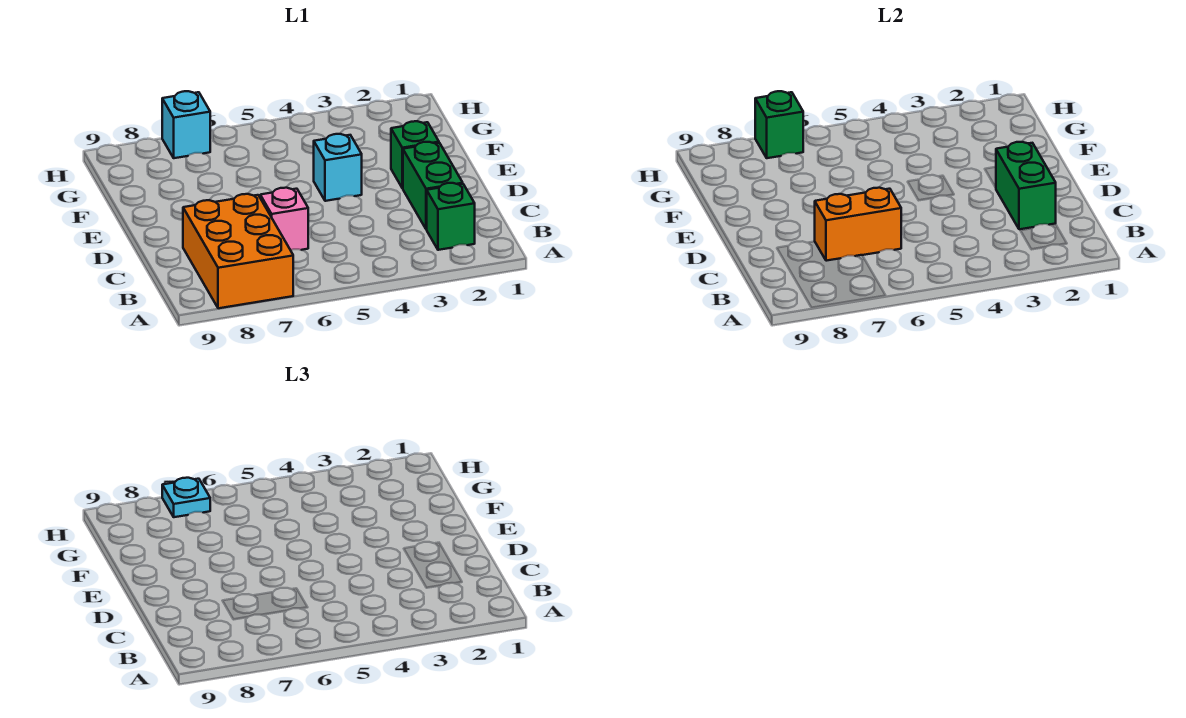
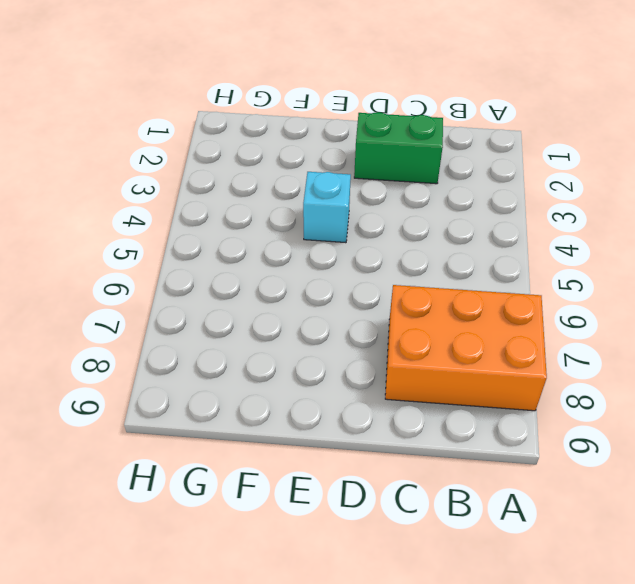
none -> green brick B2 level 1
none -> pink brick C6 level 1

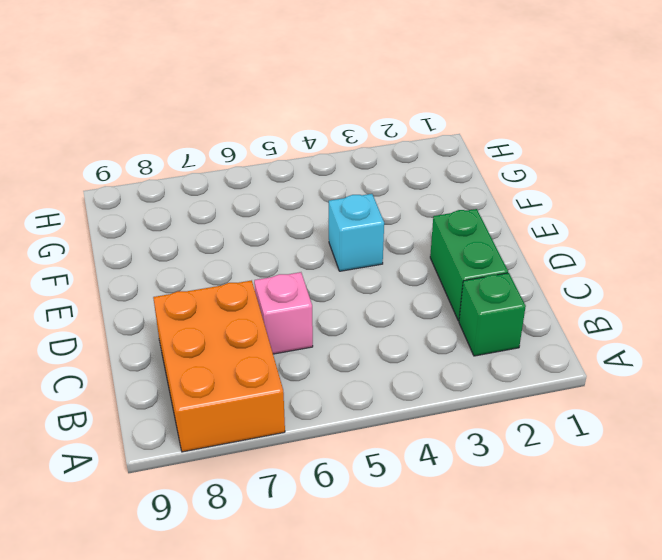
none -> green brick E2 level 1
none -> cyan brick H7 level 1

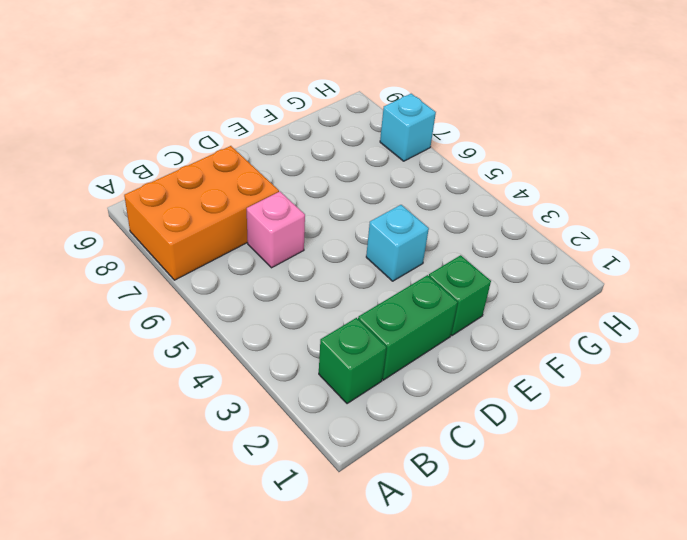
none -> green brick C2:D2 level 2
none -> orange brick C6:C7 level 2

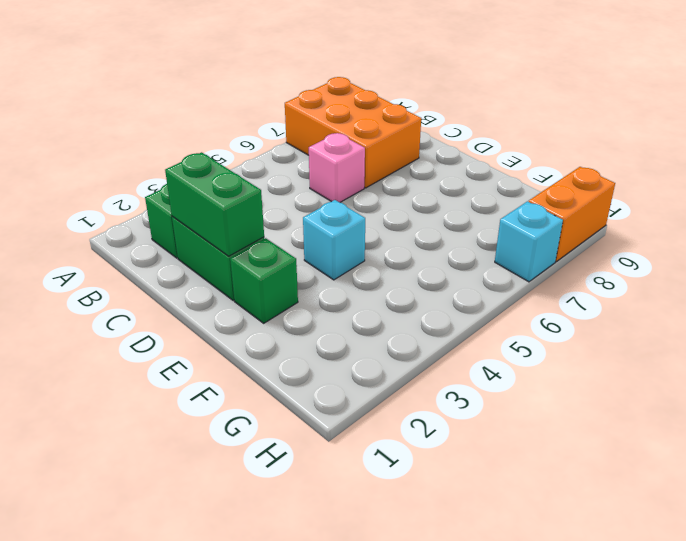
orange brick H8:H9 level 1 -> orange brick C6:C7 level 2
none -> green brick H7 level 2
none -> cyan plate H7 level 3

